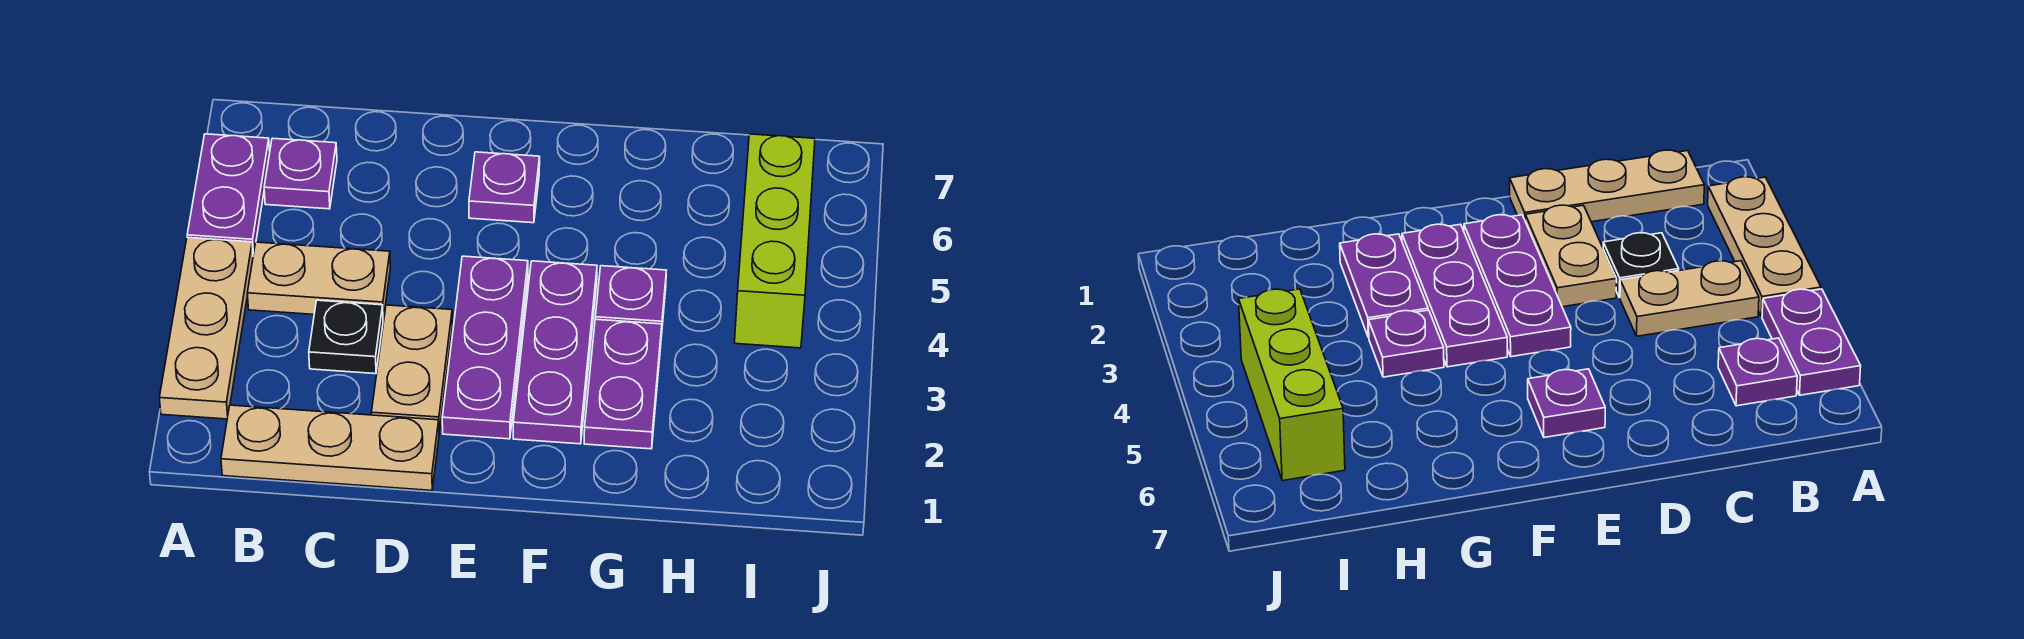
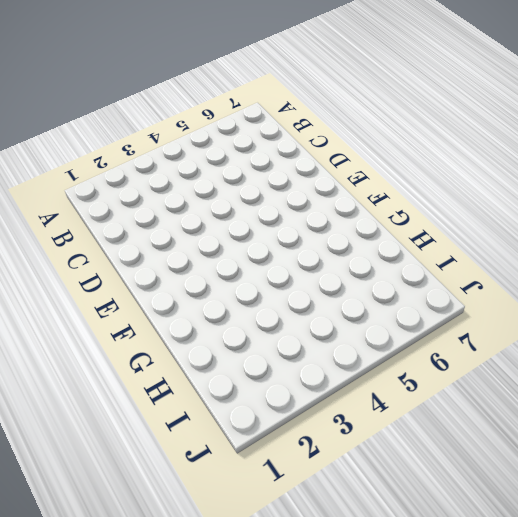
none -> tan plate A2:A4 level 1
none -> purple plate A5:A6 level 1
none -> tan plate B1:D1 level 1

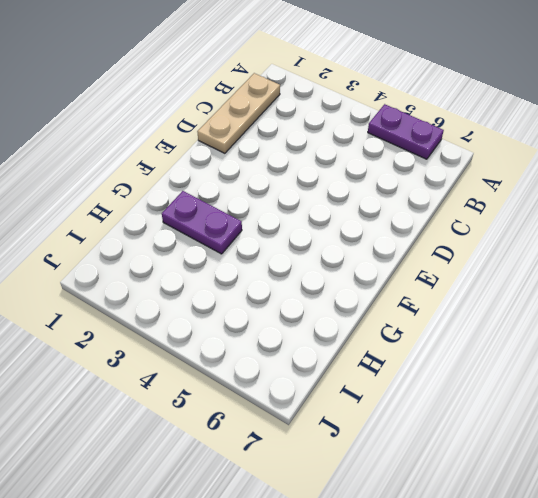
none -> tan plate A2:A4 level 1
none -> tan plate B4:C4 level 1
none -> purple plate B6 level 1

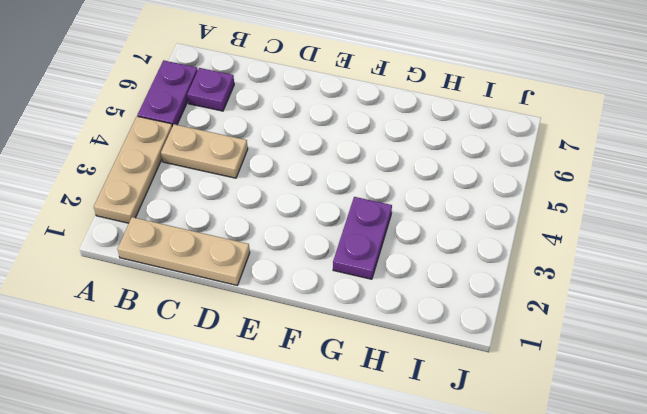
none -> black plate C3 level 1
none -> tan plate D2:D3 level 1
none -> purple plate E2:E4 level 1

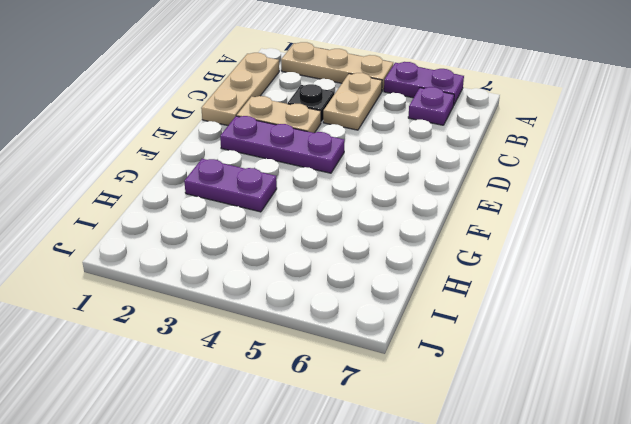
none -> purple plate E6 level 1
none -> purple plate F2:F4 level 1
none -> purple plate G4 level 1

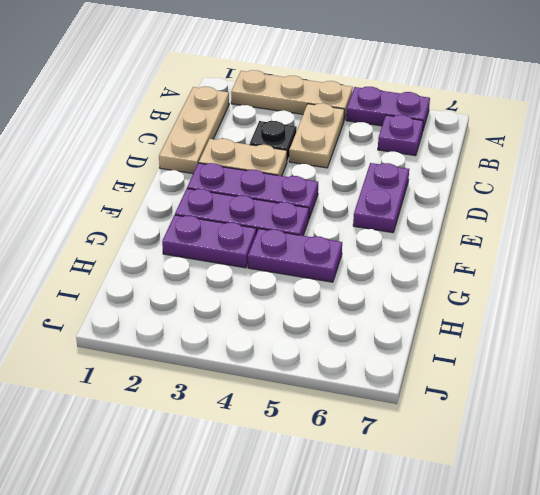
purple plate D6:E6 level 1 -> purple plate E6 level 1
purple plate G4:G5 level 1 -> purple plate G4 level 1
none -> lime brick I4:I6 level 1

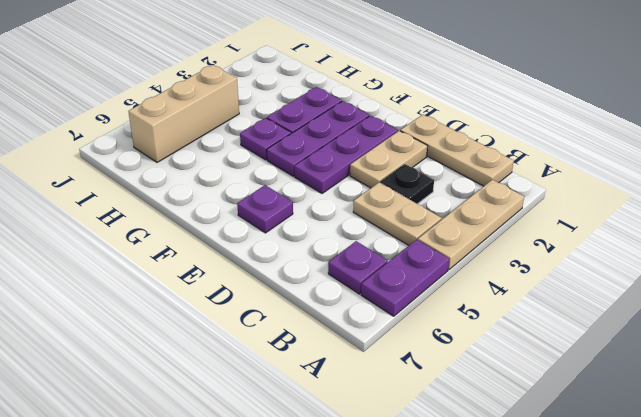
tan brick I4:I6 level 1 -> lime brick I4:I6 level 1

